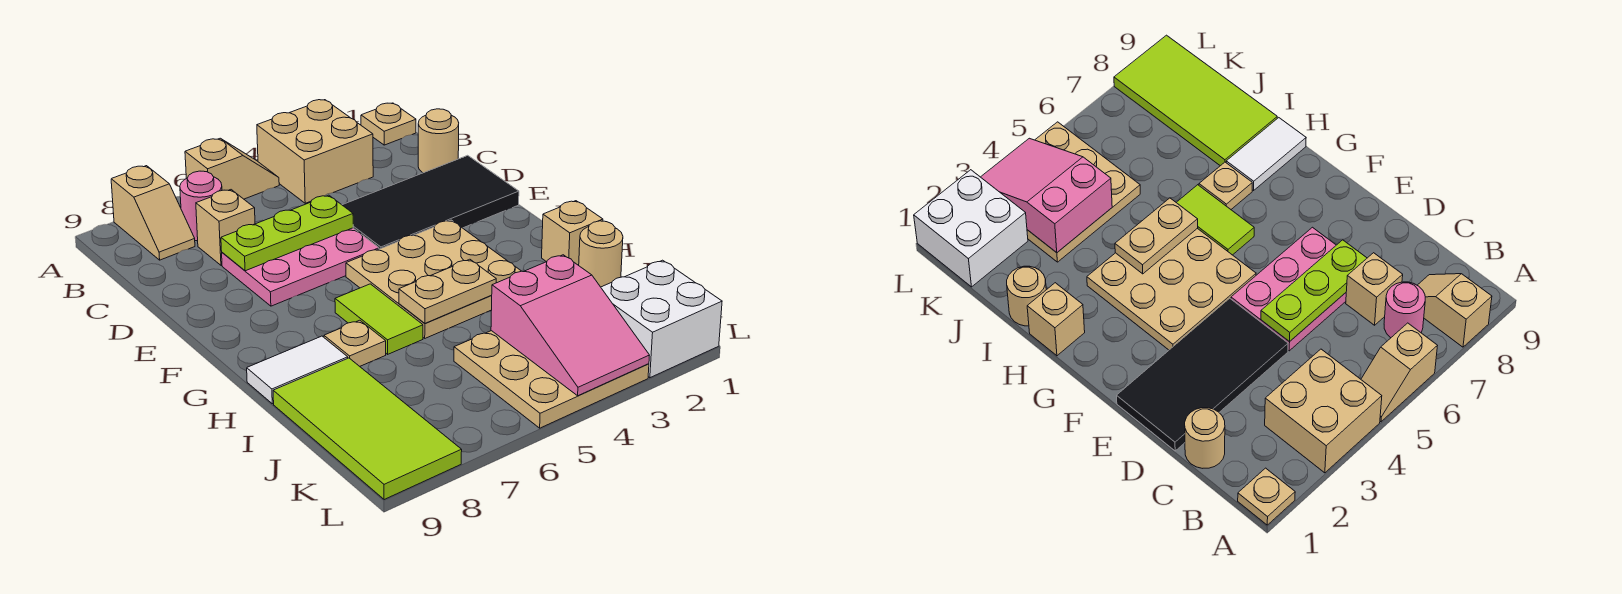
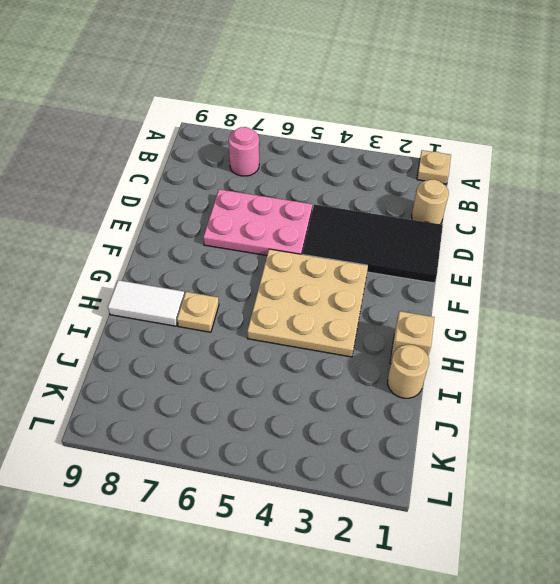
none -> tan brick A3:B4 level 1
none -> tan slope A5:A6 level 1 top 6
none -> tan slope A8:B8 level 1 top A

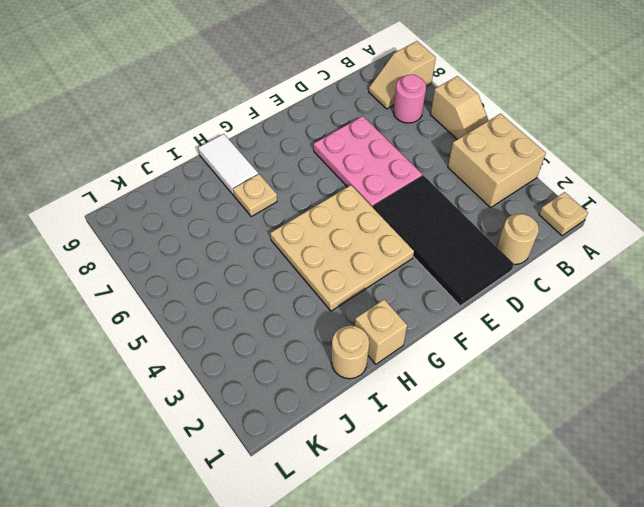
none -> tan brick C7 level 1
none -> lime tile G6:H6 level 1
none -> lime tile I8:L9 level 1

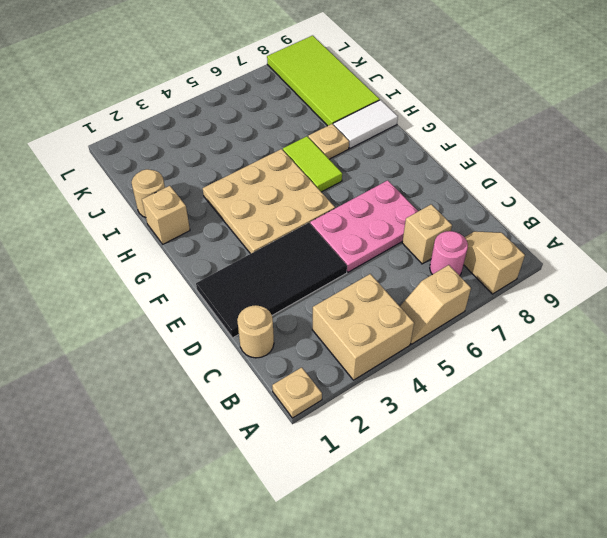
none -> tan plate J3:L5 level 1
none -> white brick K1:L2 level 1
none -> lime plate D5:D7 level 2

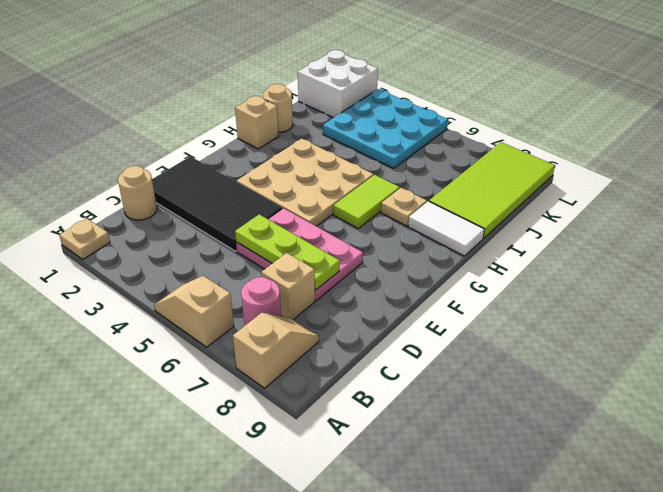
cyan plate J3:L5 level 1 -> tan plate J3:L5 level 1
none -> tan brick A3:B4 level 1
none -> tan plate H4:H5 level 2
none -> pink slope J3:L4 level 2 top J

